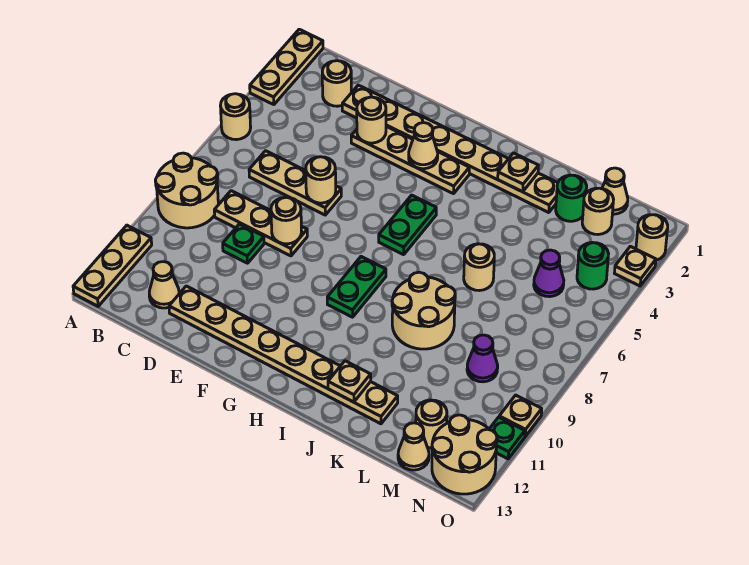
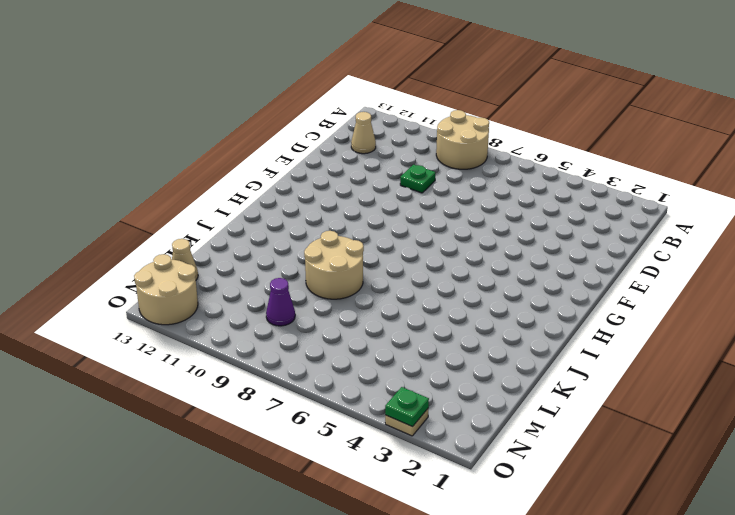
green plate O3 level 2 -> green plate O11 level 1
none -> tan plate A1:A3 level 1
none -> tan round brick A5 level 1
none -> tan plate A11:A13 level 1
none -> tan round brick C2 level 1

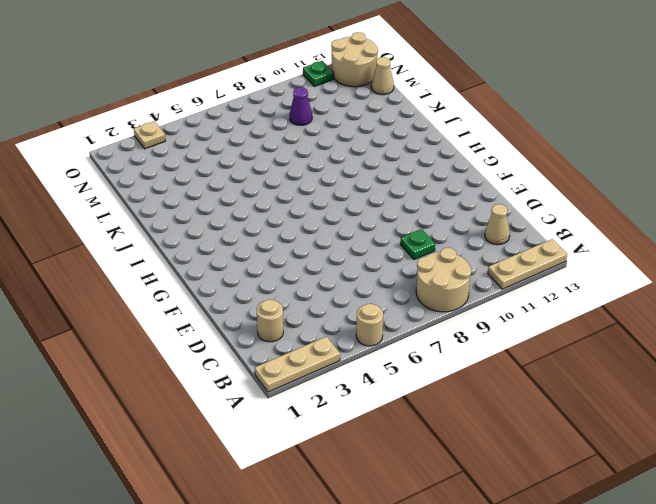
none -> tan plate C6:E6 level 1
none -> tan plate C8:E8 level 1
none -> tan plate D2:K2 level 1
none -> tan plate D12:K12 level 1

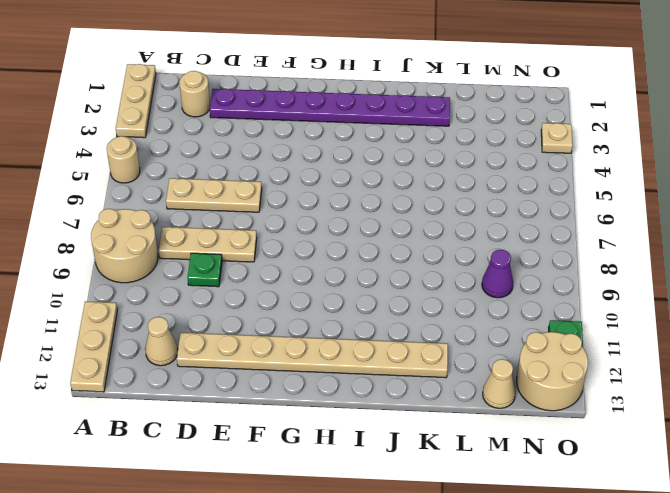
purple plate D2:K2 level 1 -> tan plate D2:K2 level 1
none -> tan plate E3:H3 level 1
none -> green plate H5:H6 level 1
none -> green plate H8:H9 level 1
none -> tan round brick J8:K9 level 1

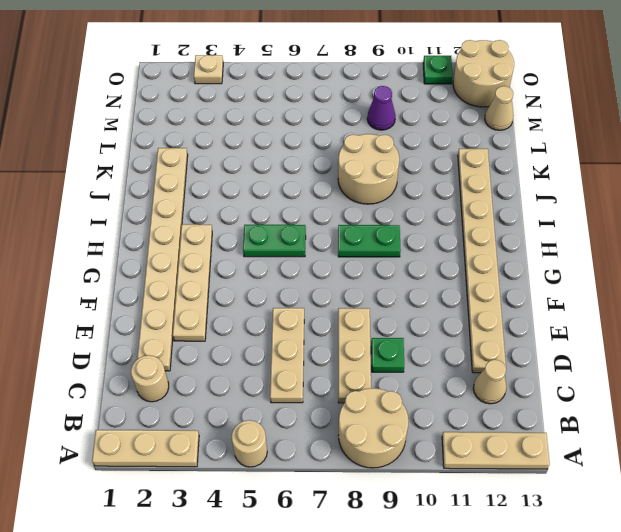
none -> tan round brick K6 level 1
none -> green round brick L2 level 1
none -> tan cone M1 level 1
none -> tan round brick M2 level 1

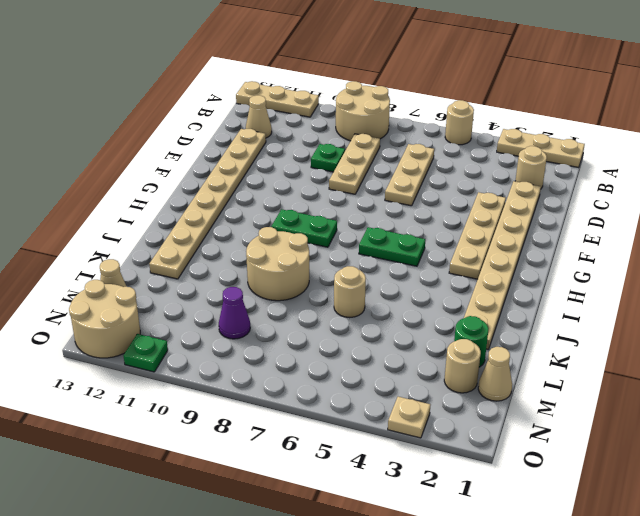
none -> purple cone M5 level 1
none -> tan round brick M12 level 1
none -> green round brick N4 level 1
none -> tan round brick O2 level 1

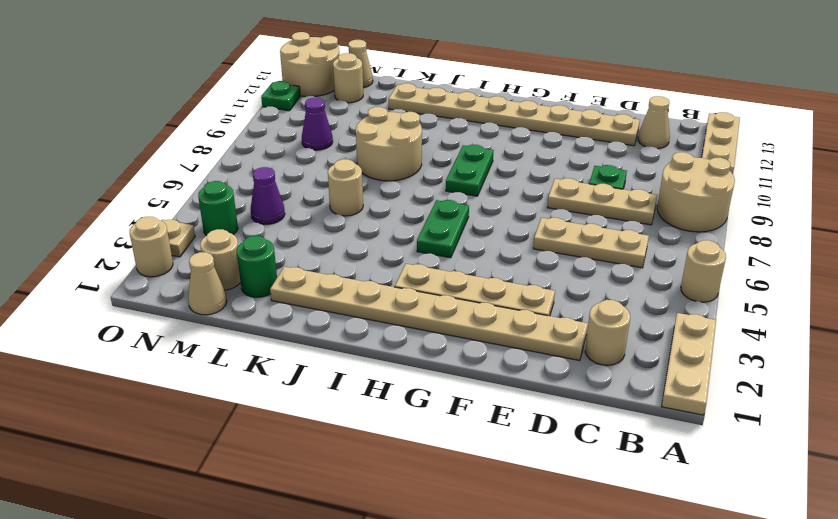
none -> tan plate O10 level 1
none -> tan round brick E3 level 2
none -> tan round brick E6 level 2
none -> tan round brick E8 level 2

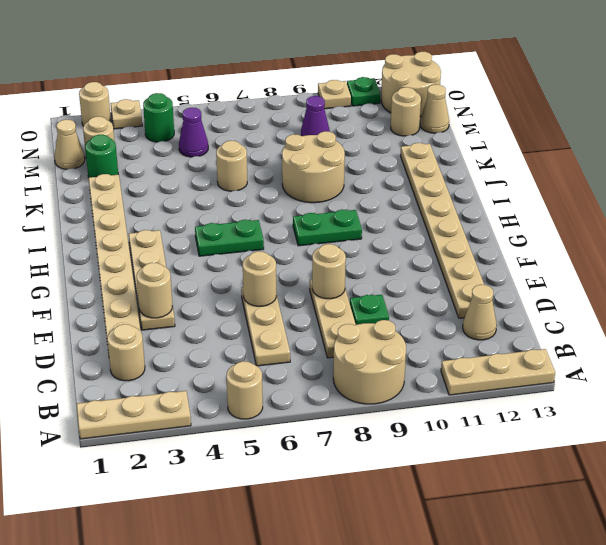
none -> tan cone G3 level 2
none -> tan plate J2 level 2
none -> tan plate J12 level 2

